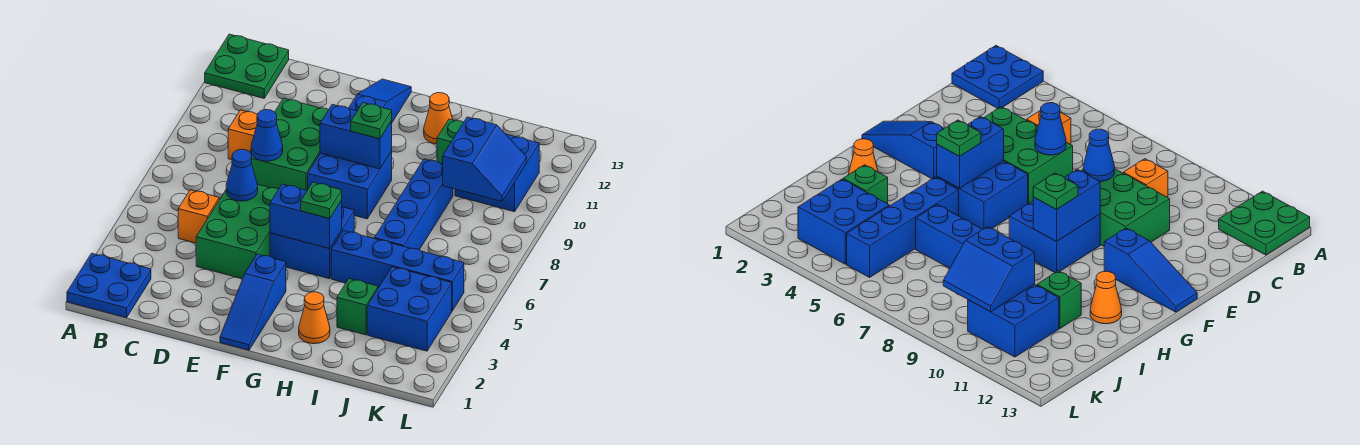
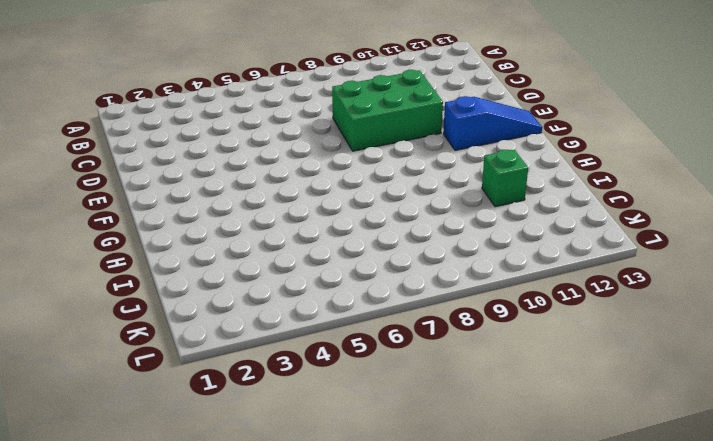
none -> blue plate A1:B2 level 1
none -> green plate A12:B13 level 1
none -> orange brick C5 level 1

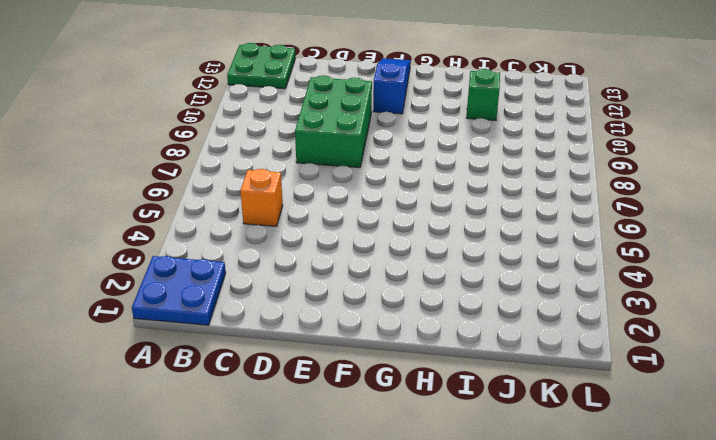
none -> orange brick C9 level 1
none -> green brick D4:E6 level 1
none -> blue slope F1:F3 level 1 top 3

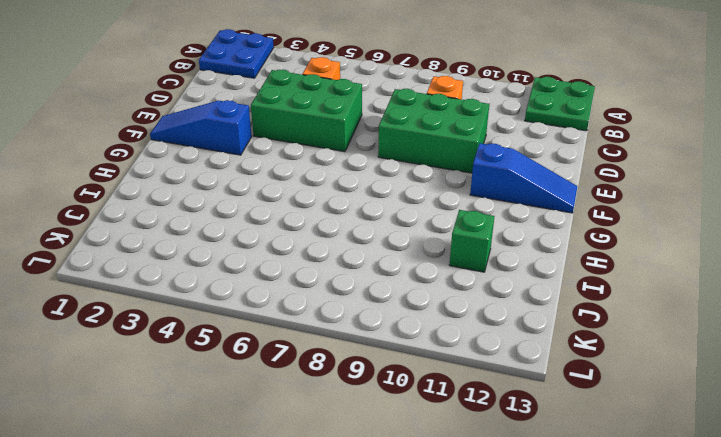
none -> blue brick F5:G6 level 1
none -> blue brick F8:G9 level 1
none -> orange cone H2 level 1

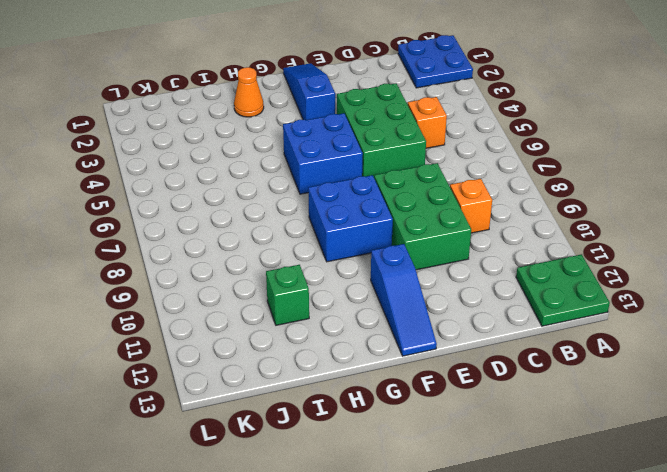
none -> blue brick H5:K5 level 1
none -> orange cone H12 level 1
none -> green brick I3 level 1

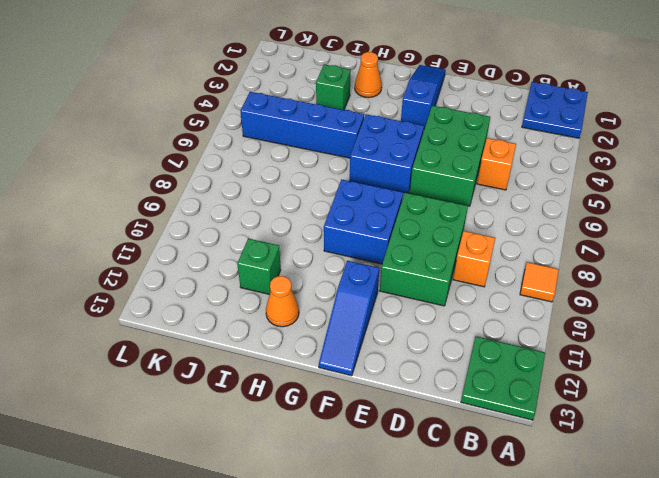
orange tile A9 level 1 -> none
none -> blue brick I6:I9 level 1
none -> blue brick J3:K4 level 1
none -> blue brick J10:K11 level 1

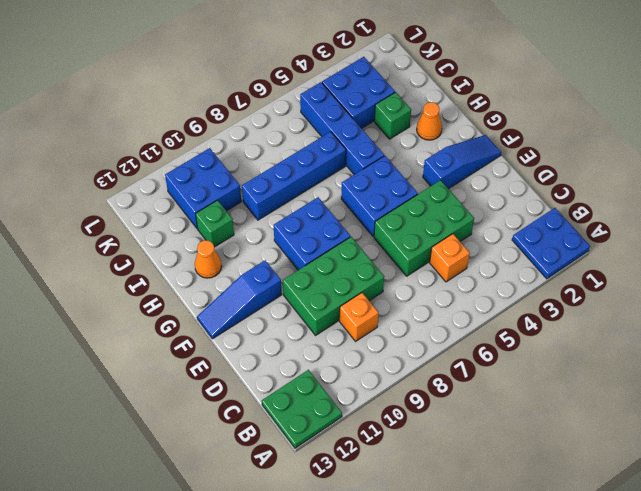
none -> blue cone D6 level 2
none -> blue cone D8 level 2
none -> blue brick F5:G5 level 2

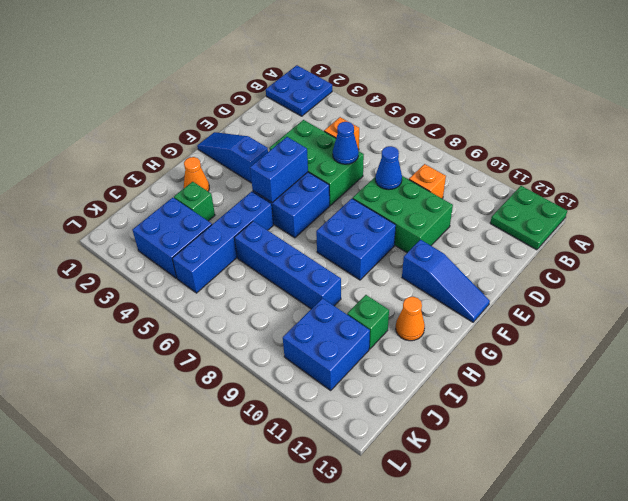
none -> blue brick F9:G9 level 2
none -> blue slope J9:K10 level 2 top J
none -> green plate G5 level 3

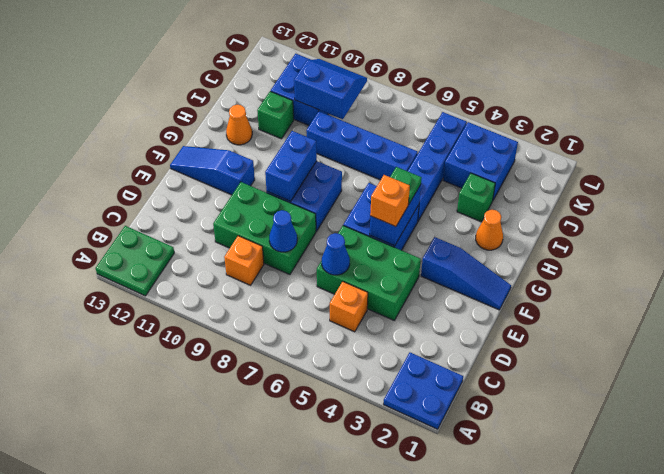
orange brick F5 level 3 -> none
none -> green plate G9 level 3

